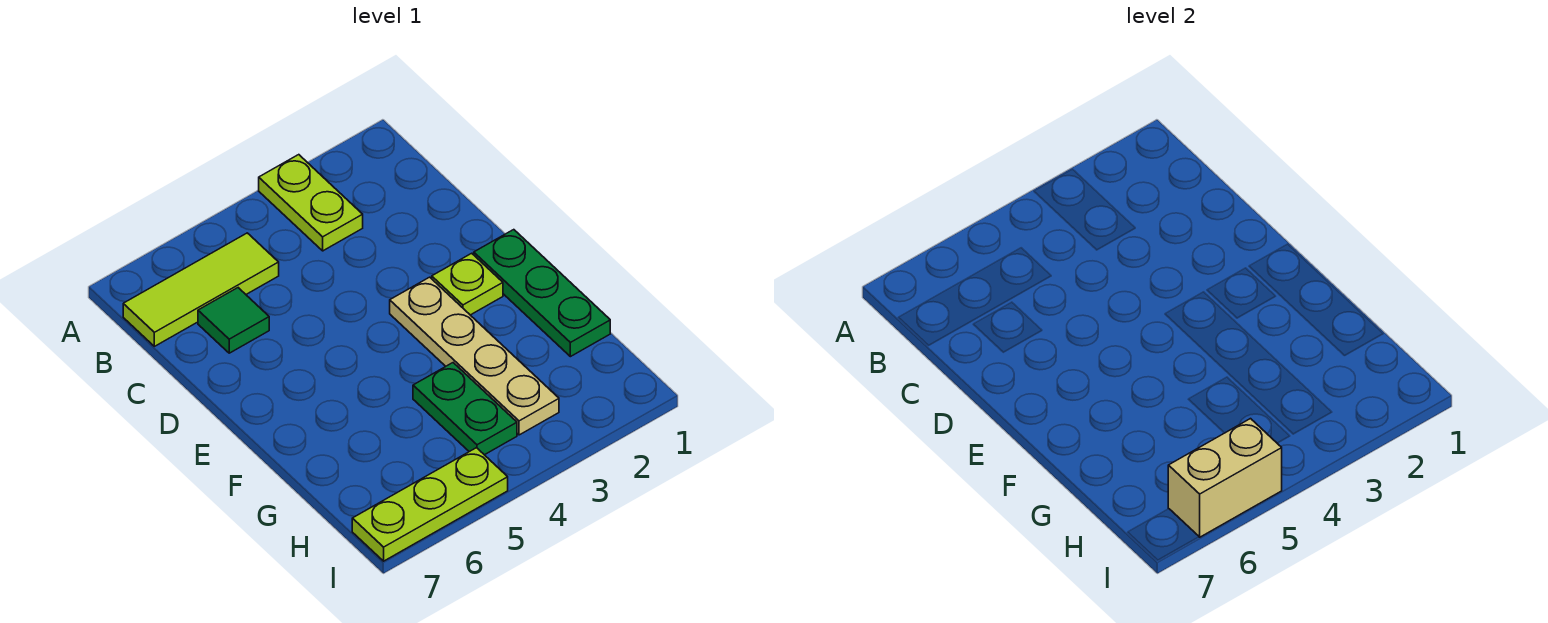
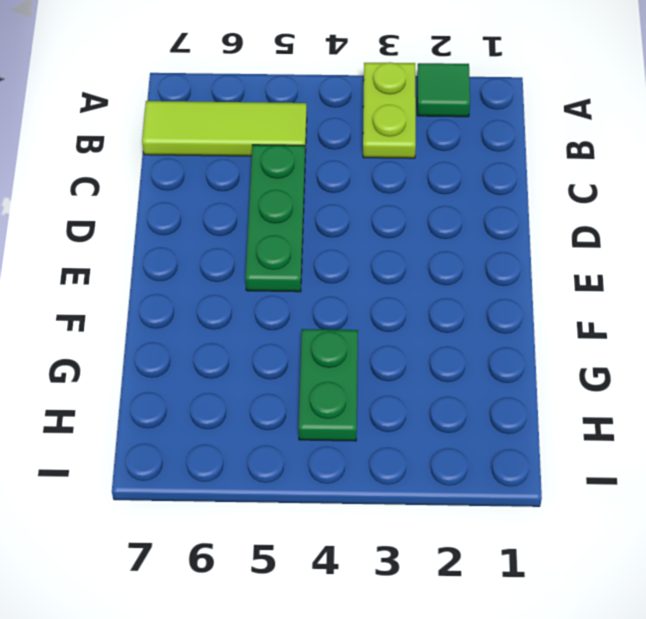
green tile A2 level 1 -> green tile C6 level 1
green plate C5:E5 level 1 -> green plate E1:G1 level 1
none -> lime plate E2 level 1
none -> tan plate E3:H3 level 1

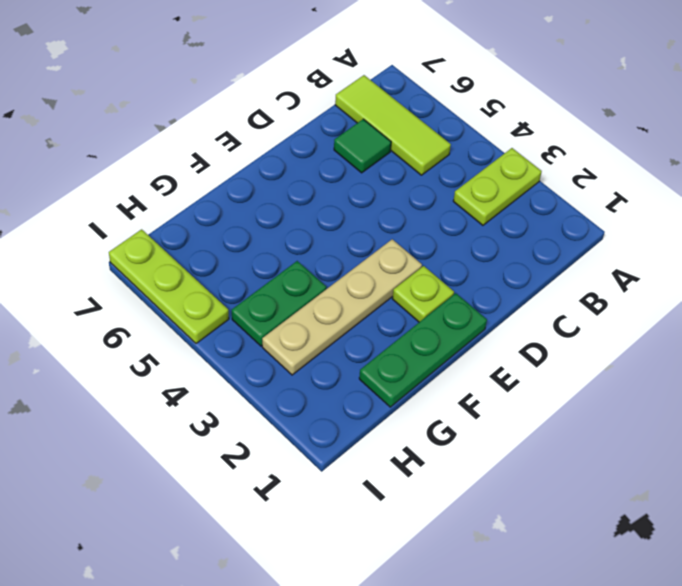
none -> tan brick I5:I6 level 2

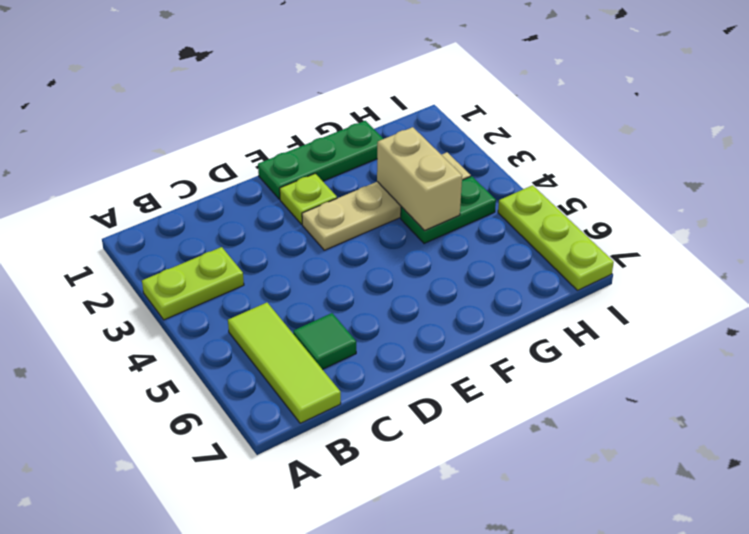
tan brick G3:G4 level 2 -> tan brick I5:I6 level 2

